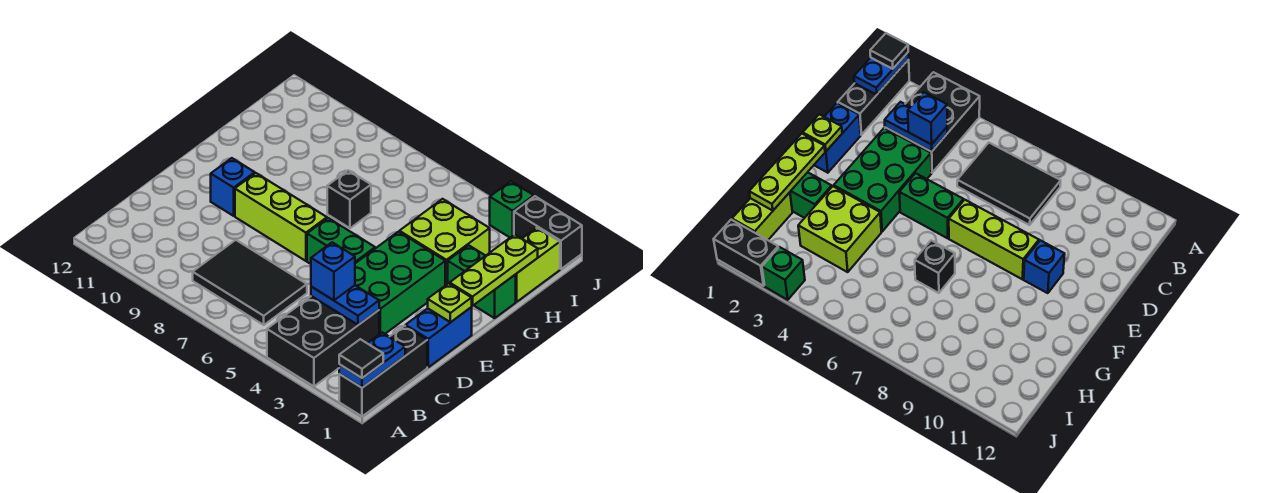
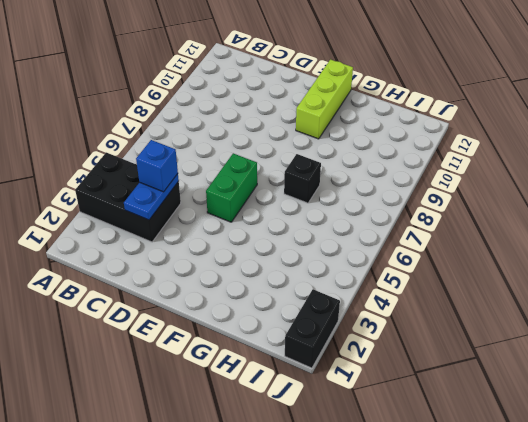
lime brick F10:F12 level 1 -> lime brick E7:E9 level 1
none -> black brick A1:C1 level 1
none -> black tile B6:C8 level 1
none -> blue brick D1:E1 level 1

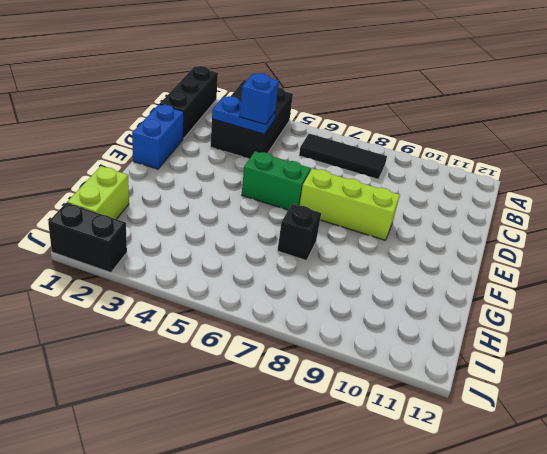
black tile B6:B8 level 1 -> black tile B6:C8 level 1
none -> green brick D3:F4 level 1
none -> blue brick E10 level 1
none -> green brick G1:G2 level 1

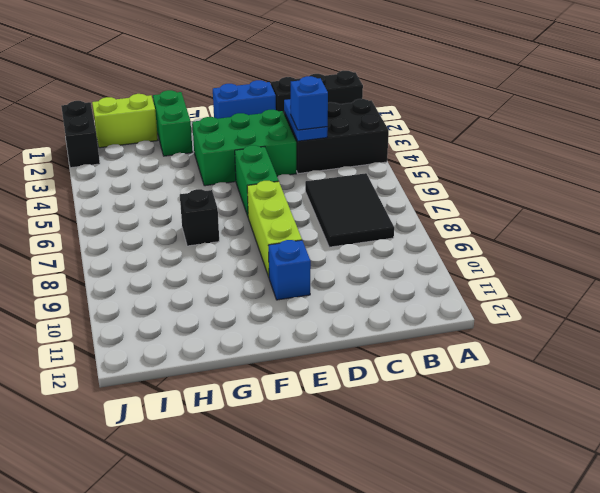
none -> lime brick G3:H4 level 1
none -> green brick J3 level 1
none -> blue plate A1:B1 level 2

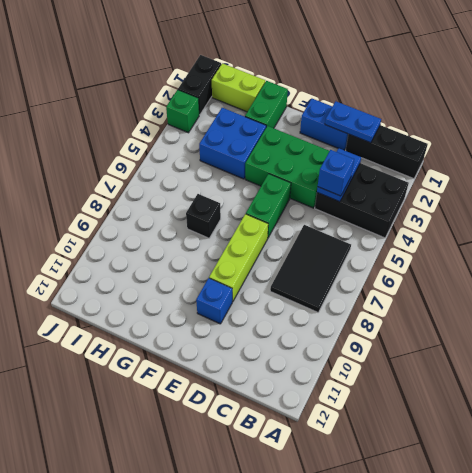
blue plate C1:D1 level 2 -> blue plate A1:B1 level 2
blue brick G3:H4 level 1 -> lime brick G3:H4 level 1
none -> lime plate E1 level 2
none -> lime plate F1:H1 level 2
none -> black tile A1 level 3

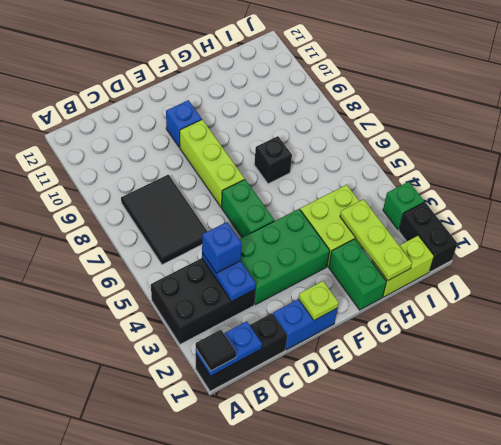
lime plate H1:H3 level 2 -> lime plate F1:H1 level 2

